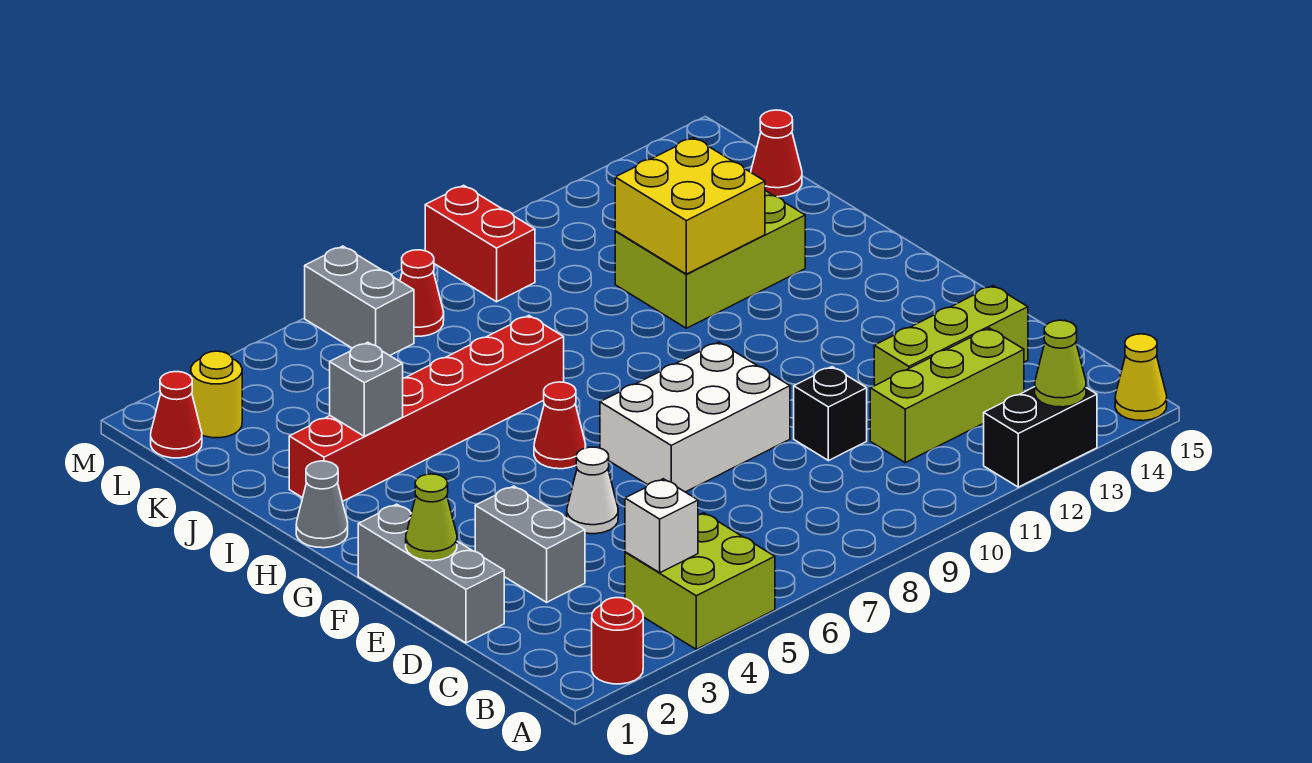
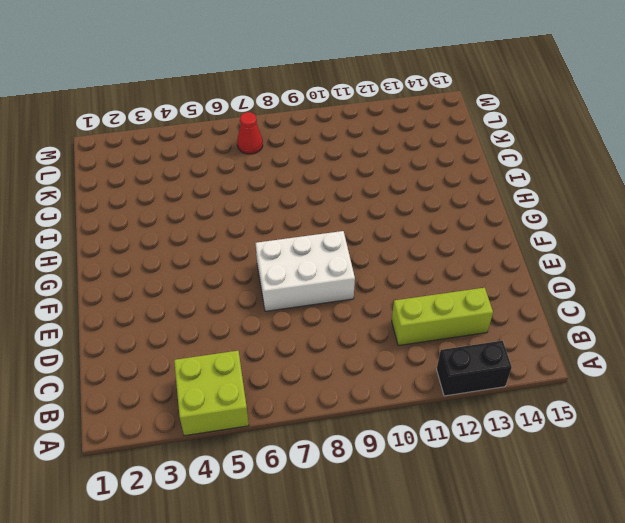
none -> red round brick A2 level 1
none -> yellow cone A15 level 1
none -> grey brick D1:F1 level 1

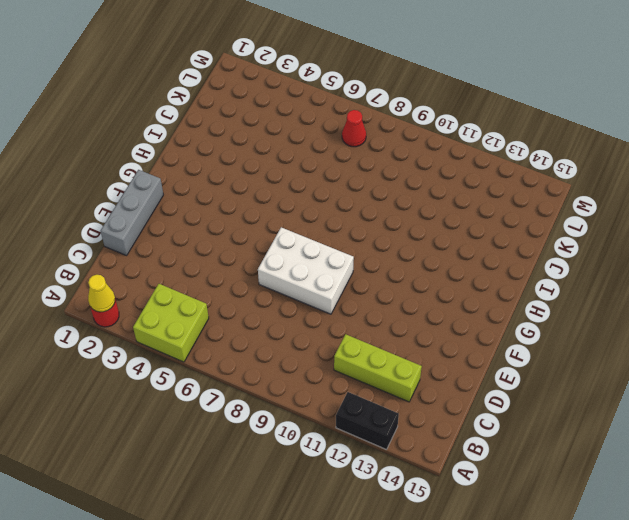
yellow cone A2 level 2 -> yellow cone A15 level 1
none -> grey brick D3:E3 level 1
none -> black brick D10 level 1
none -> lime brick D12:D14 level 1

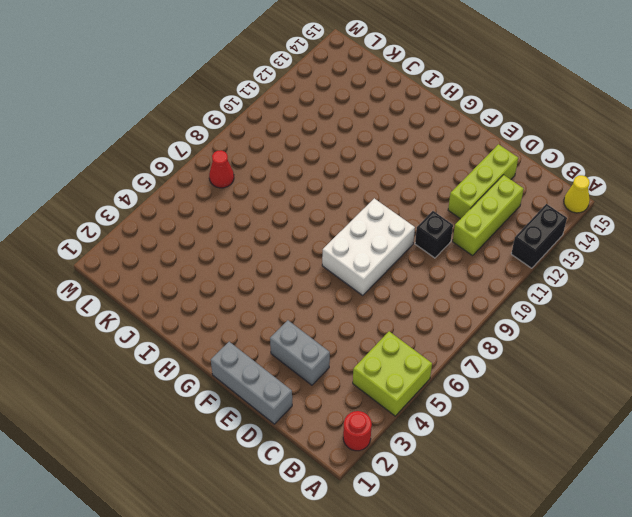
none -> white cone E5 level 1
none -> red cone G6 level 1
none -> grey cone H1 level 1

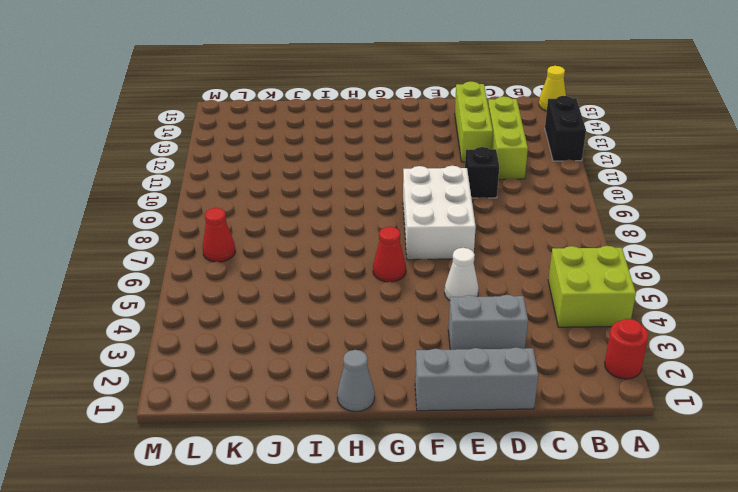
none -> red brick I2:I7 level 1
none -> lime brick I11:J13 level 1
none -> red cone K15 level 1

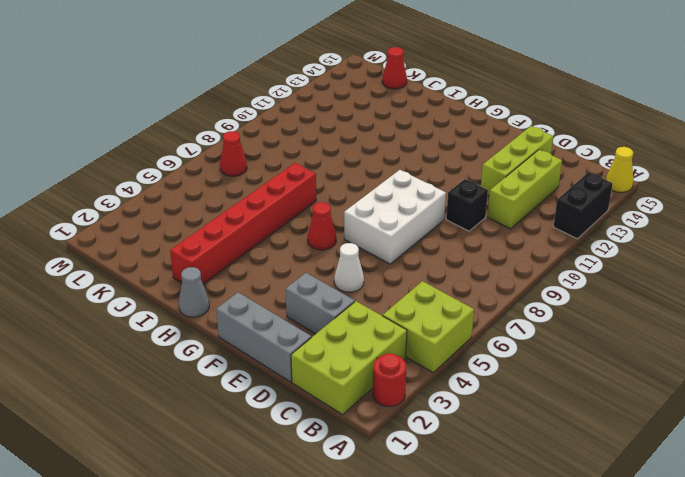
lime brick B1:C3 level 1 -> lime brick I11:J13 level 1
none -> red cone L1 level 1
none -> yellow round brick L2 level 1
none -> grey brick L6:M6 level 1

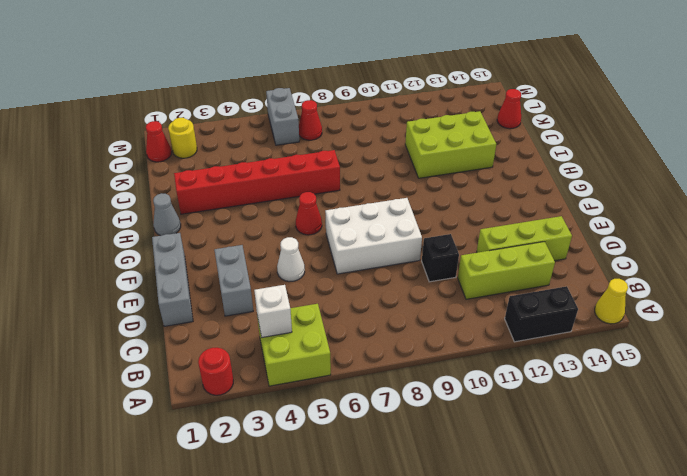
none -> red brick L9:M9 level 1
none -> lime cone A13 level 2
none -> lime cone E1 level 2

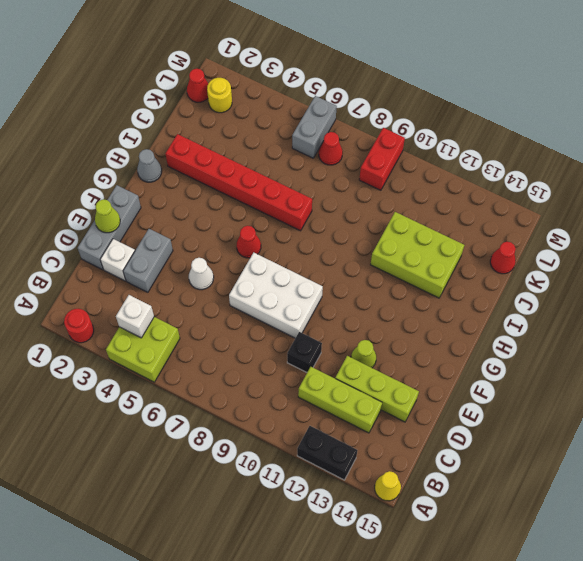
white brick D2 level 1 -> none
lime cone E12 level 1 -> lime cone A13 level 2
none -> grey brick I3 level 2
none -> yellow brick I11:J12 level 2

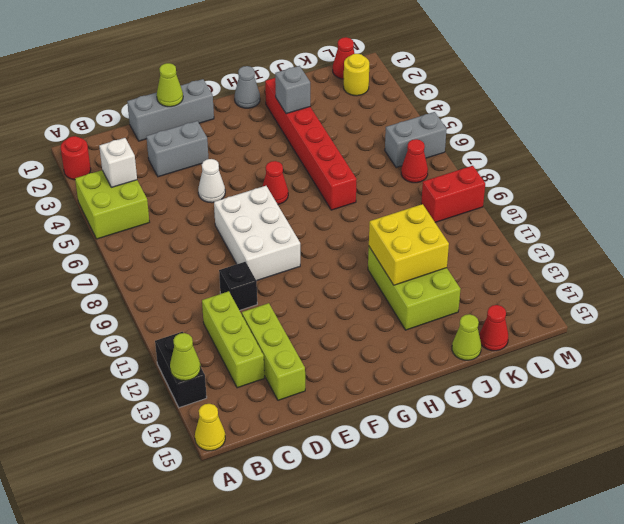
lime cone J15 level 1 -> none

